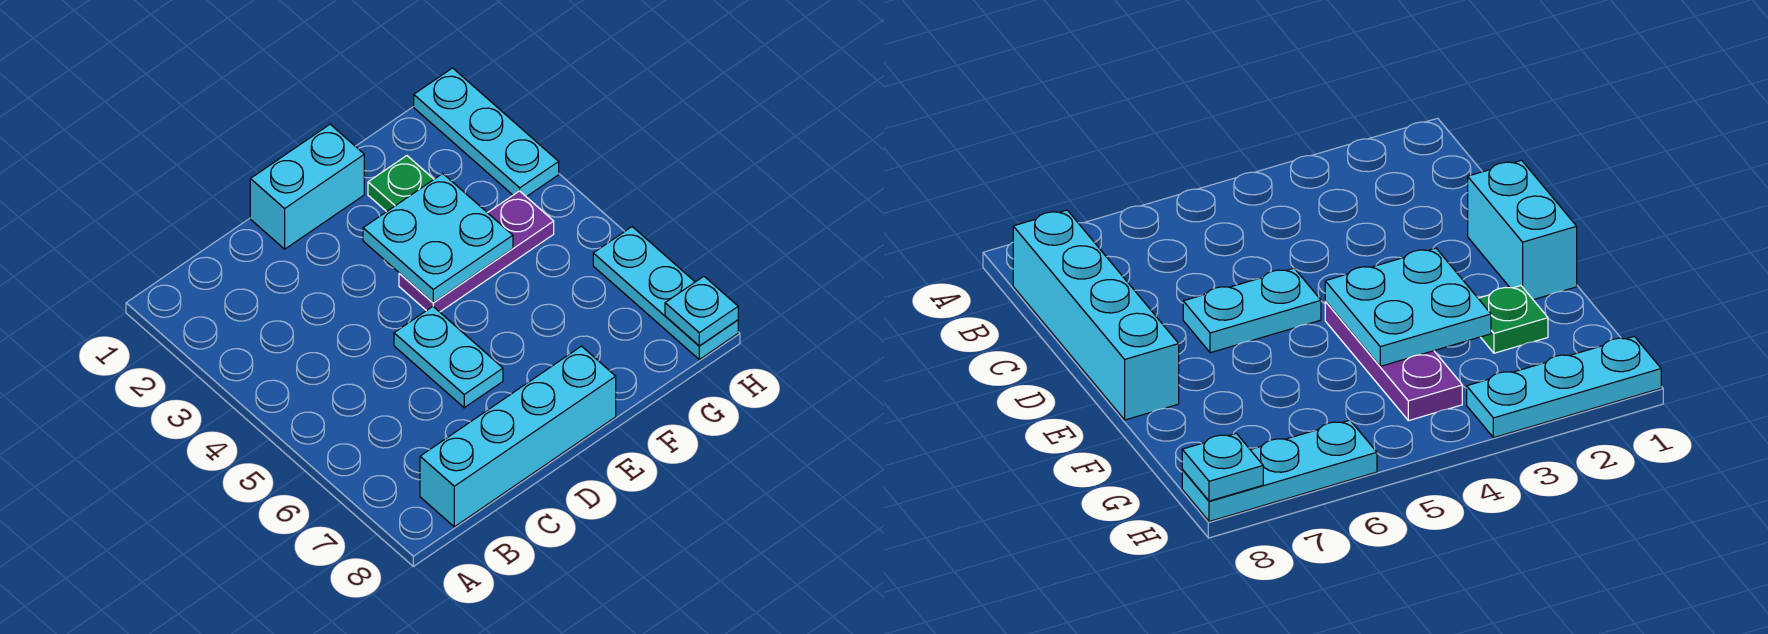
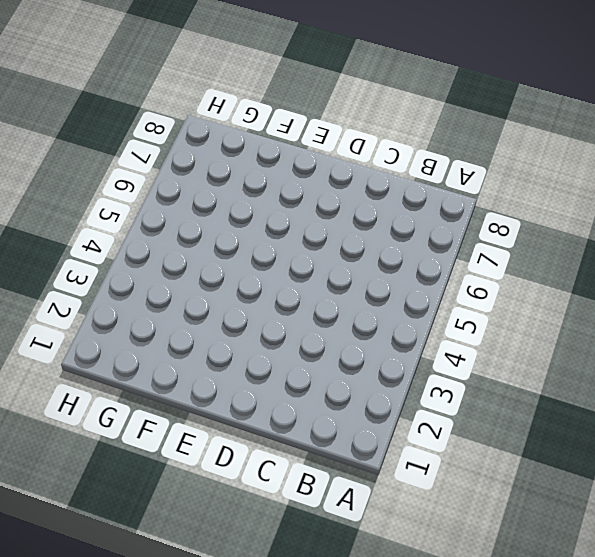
none -> cyan brick B8:E8 level 1
none -> cyan brick D1:E1 level 1

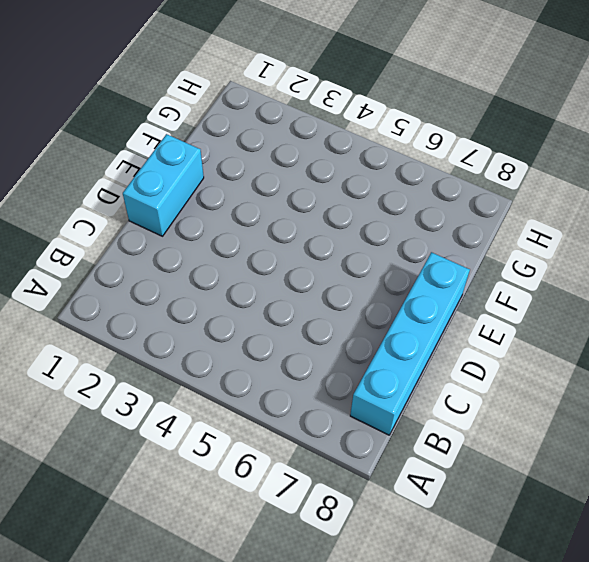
none -> cyan plate D5:D6 level 1
none -> purple plate E4:G4 level 1

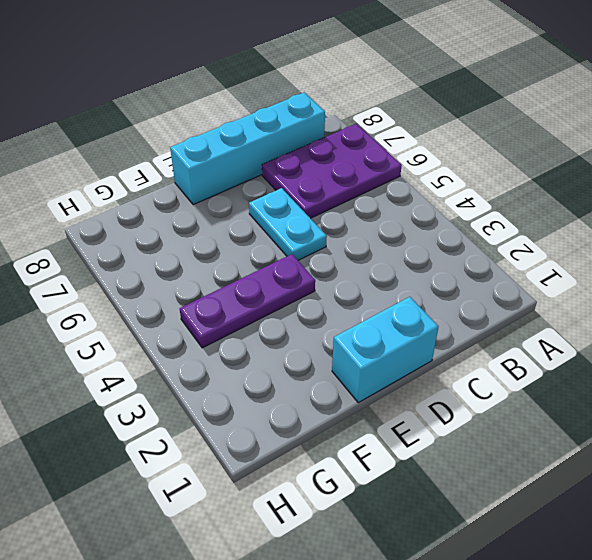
purple plate A6:C7 level 1 -> none
none -> green plate F2 level 1
none -> cyan plate H1:H3 level 1

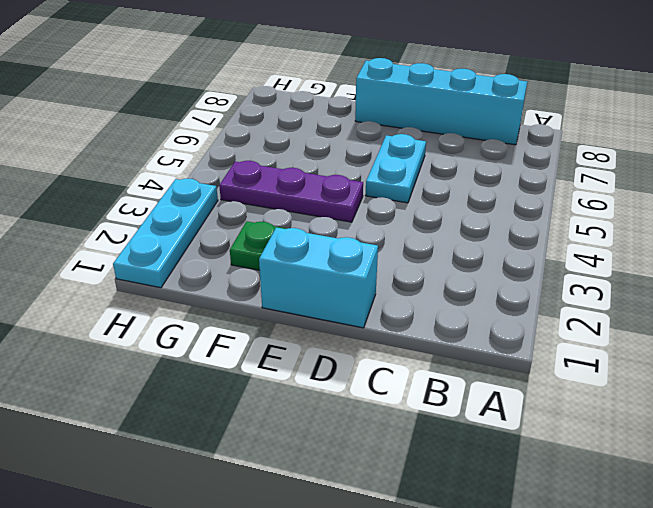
none -> cyan plate H6:H8 level 1
none -> cyan plate E3:F4 level 2

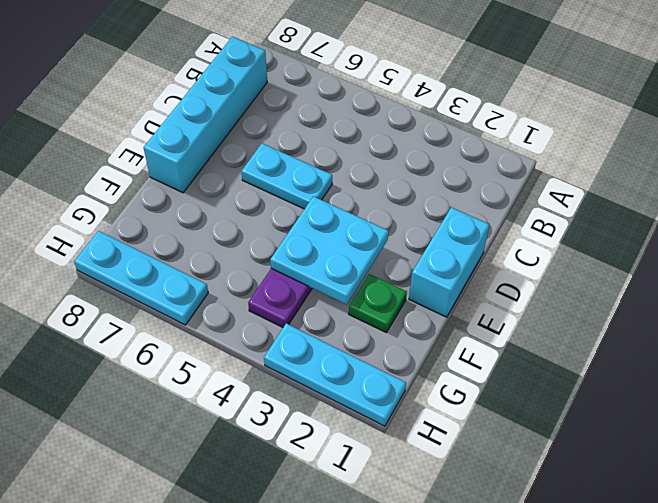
none -> cyan plate H8 level 2

